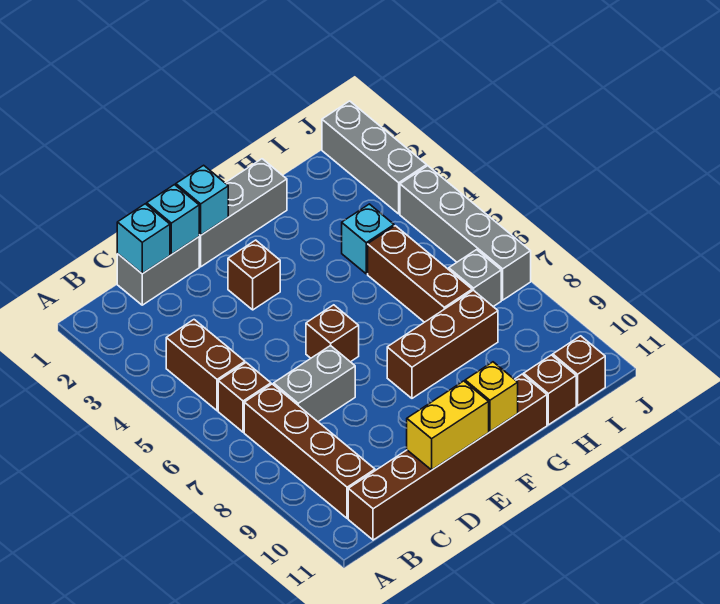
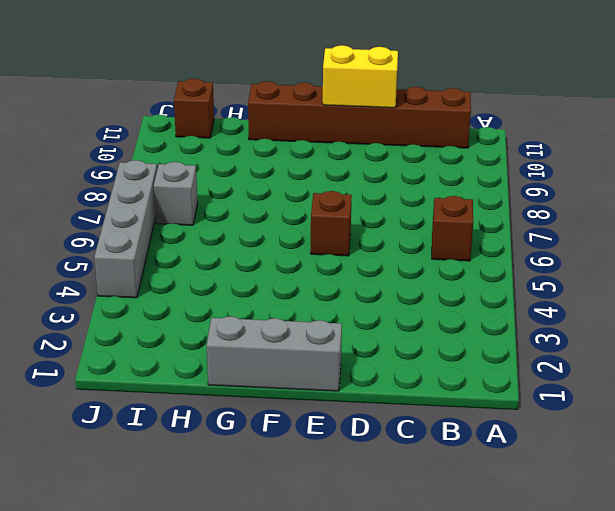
none -> brown brick B4:B5 level 1
none -> brown brick B7:B10 level 1
none -> grey brick C1:D1 level 1

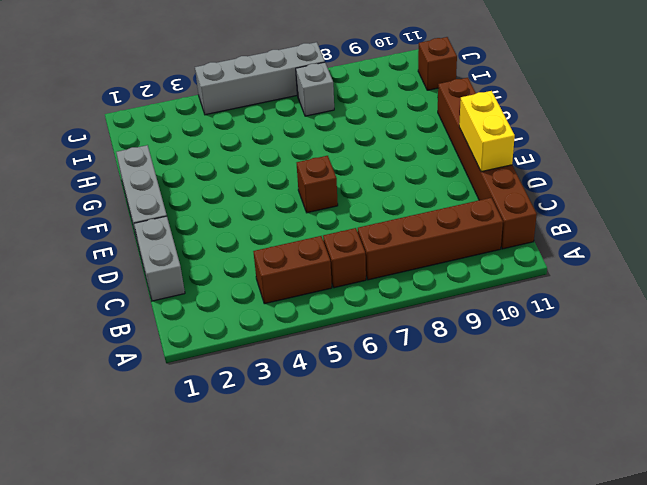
none -> grey brick C7:D7 level 1
none -> brown brick E3 level 1
none -> brown brick F8:H8 level 1

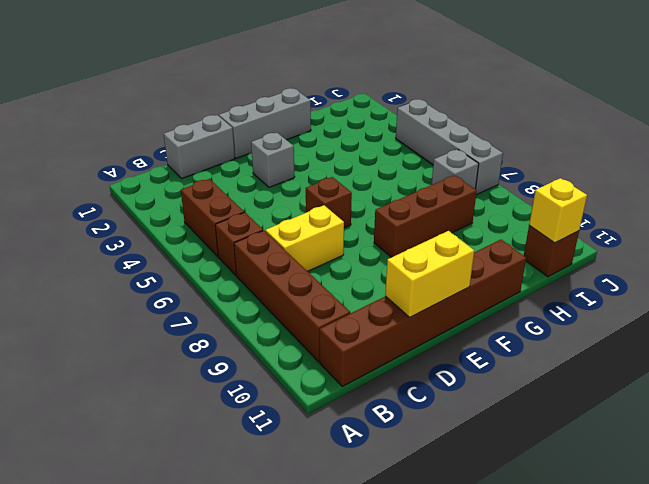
yellow brick C7:D7 level 1 -> grey brick C7:D7 level 1
grey brick E3 level 1 -> brown brick E3 level 1
yellow brick I11 level 2 -> yellow brick F11 level 2
none -> cyan brick H4 level 1
none -> brown brick H5:H7 level 1
none -> brown brick H11 level 1

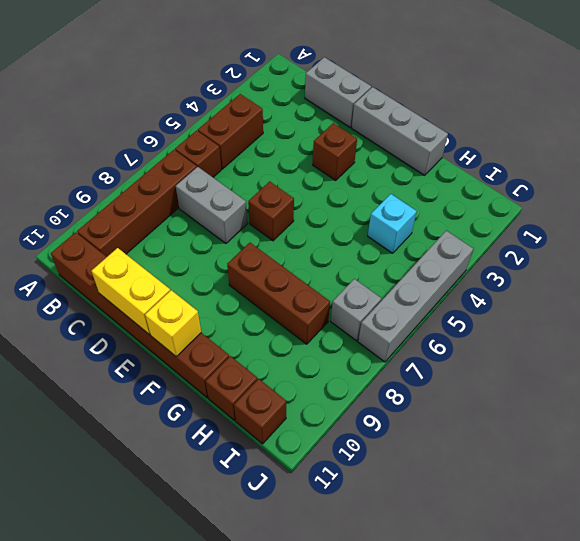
none -> brown brick H5:H7 level 1
none -> grey brick J1:J3 level 1
none -> cyan brick C1 level 2

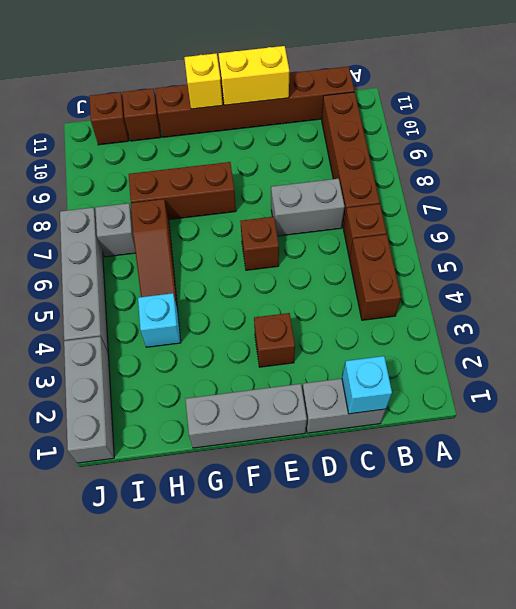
brown slope H5:H7 level 1 top 7 -> brown brick H5:H7 level 1
none -> cyan brick D1 level 2
none -> cyan brick E1 level 2

